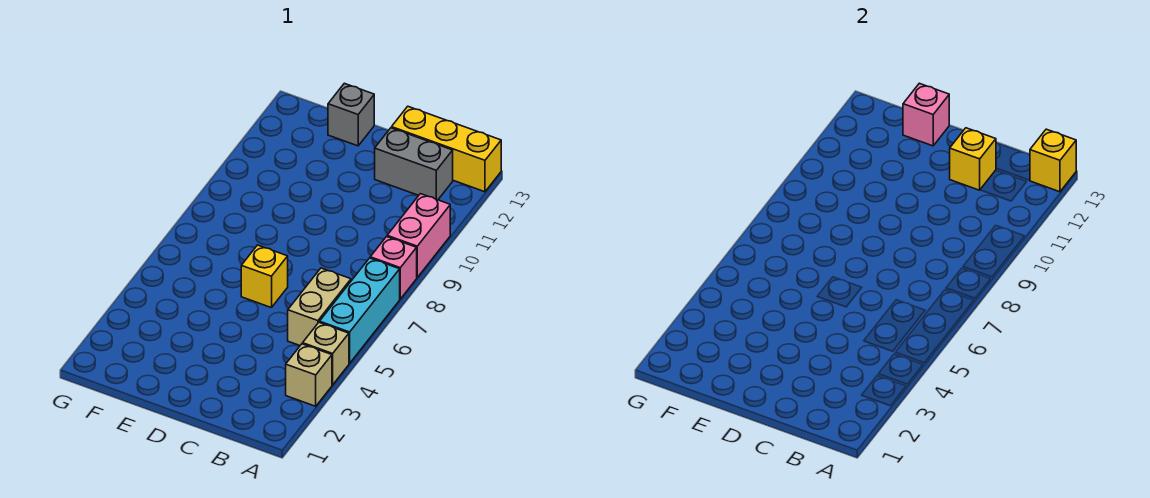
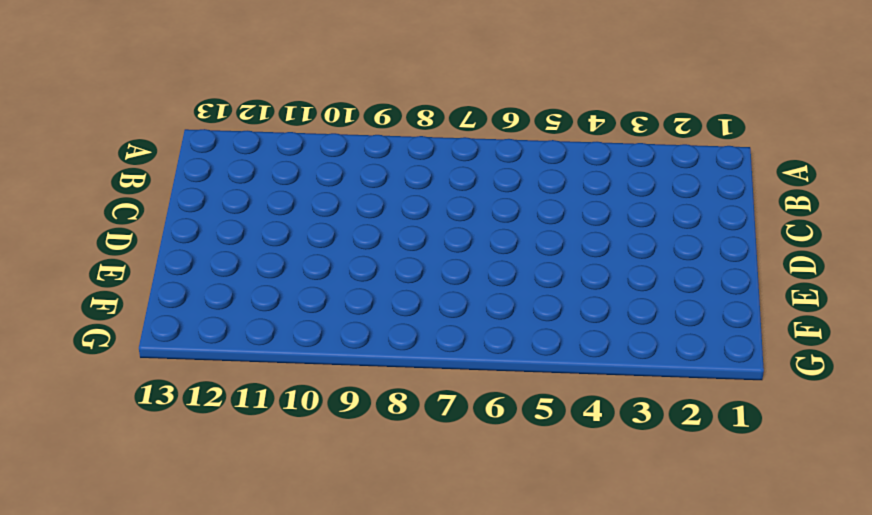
none -> tan brick A3 level 1
none -> tan brick A4 level 1
none -> cyan brick A5:A7 level 1

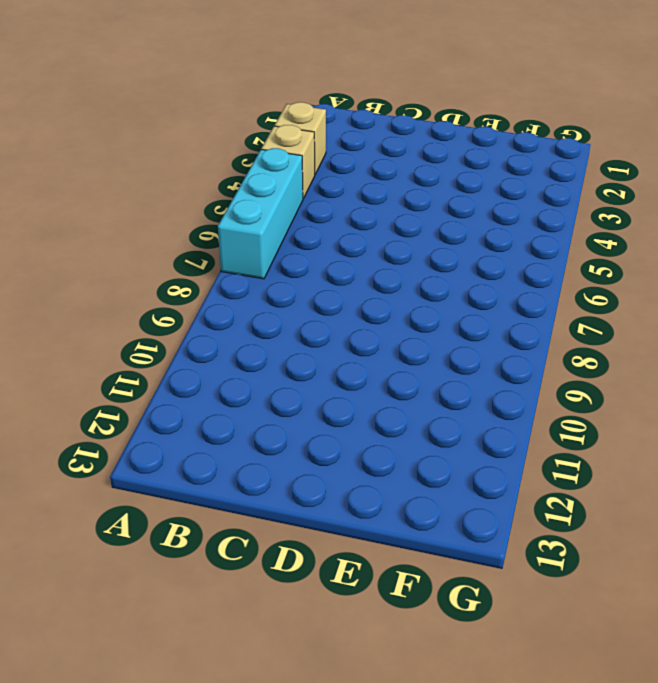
none -> pink brick A8 level 1
none -> pink brick A9:A10 level 1
none -> yellow brick A13:C13 level 1

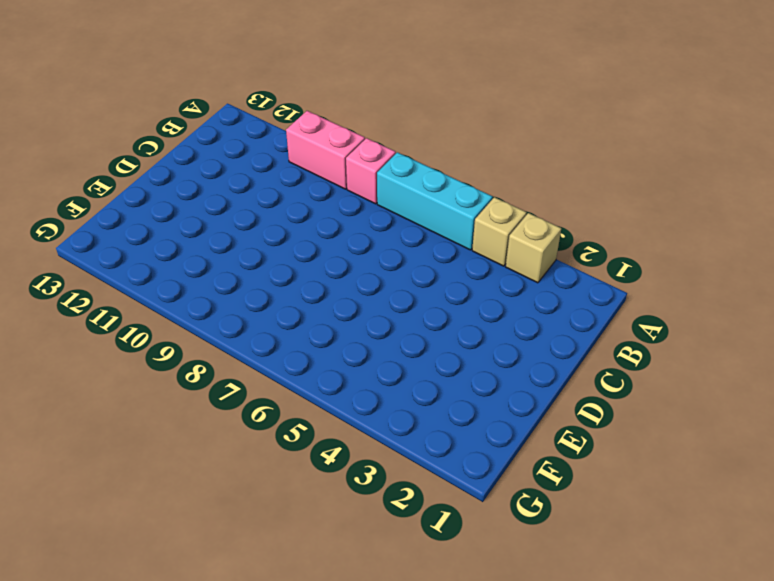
none -> yellow brick A13:C13 level 1
none -> tan brick B5:B6 level 1
none -> grey brick B12:C12 level 1

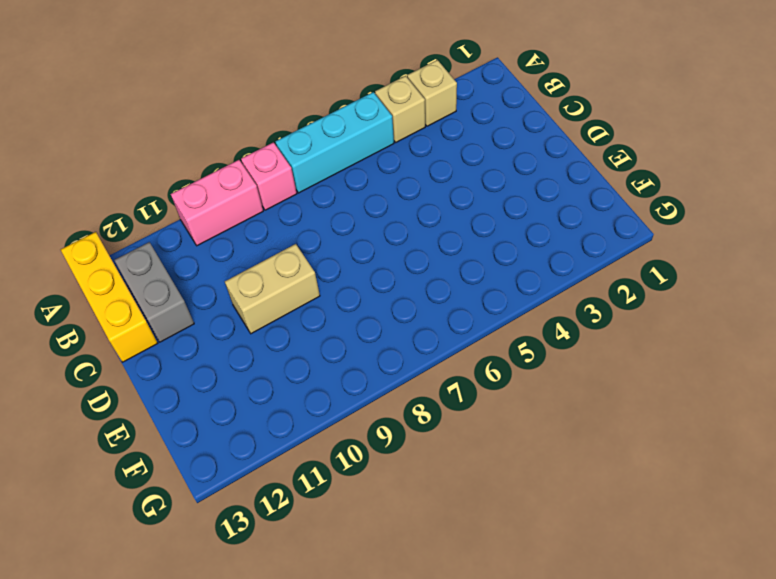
tan brick D9:D10 level 1 -> tan brick B5:B6 level 1
none -> yellow brick D6 level 1
none -> grey brick E13 level 1
none -> yellow brick A13 level 2

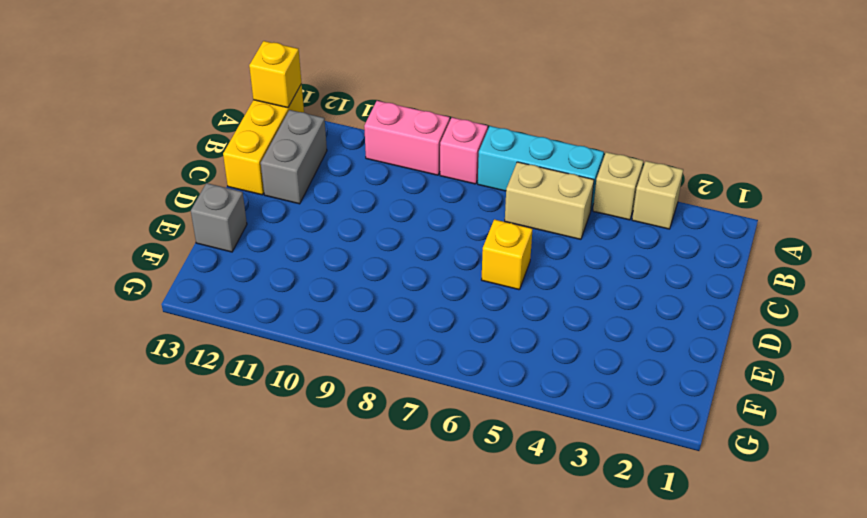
none -> yellow brick C12 level 2
none -> pink brick E13 level 2

